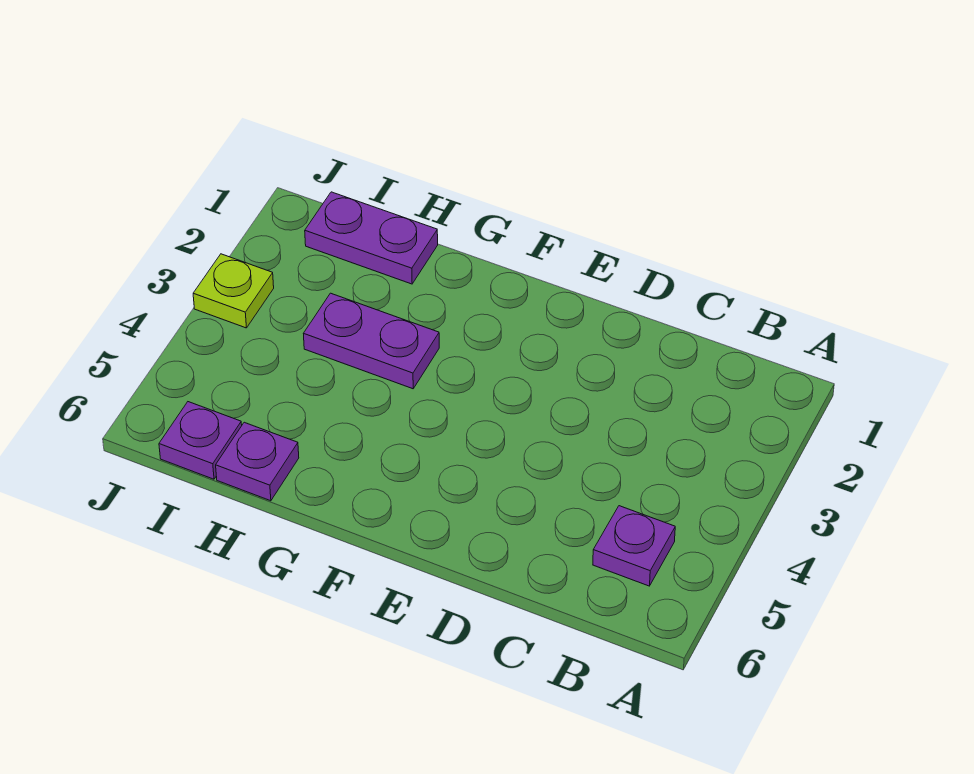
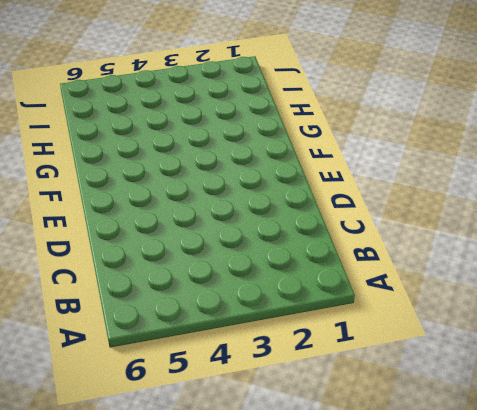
none -> purple plate B5 level 1
none -> purple plate G3:H3 level 1

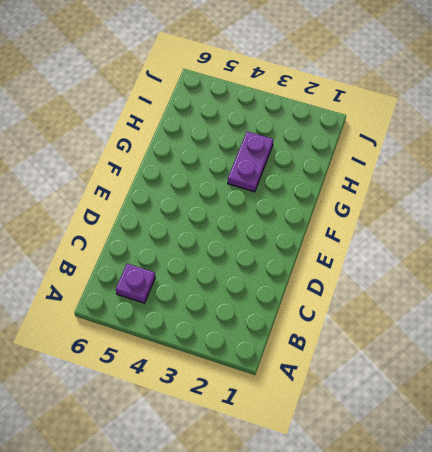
none -> purple plate H1:I1 level 1
none -> purple plate H6 level 1

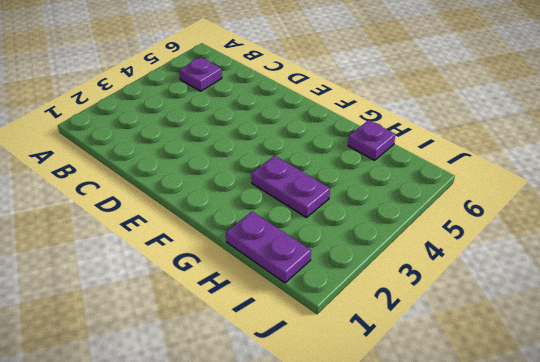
none -> purple plate I6 level 1
none -> lime plate J3 level 1

